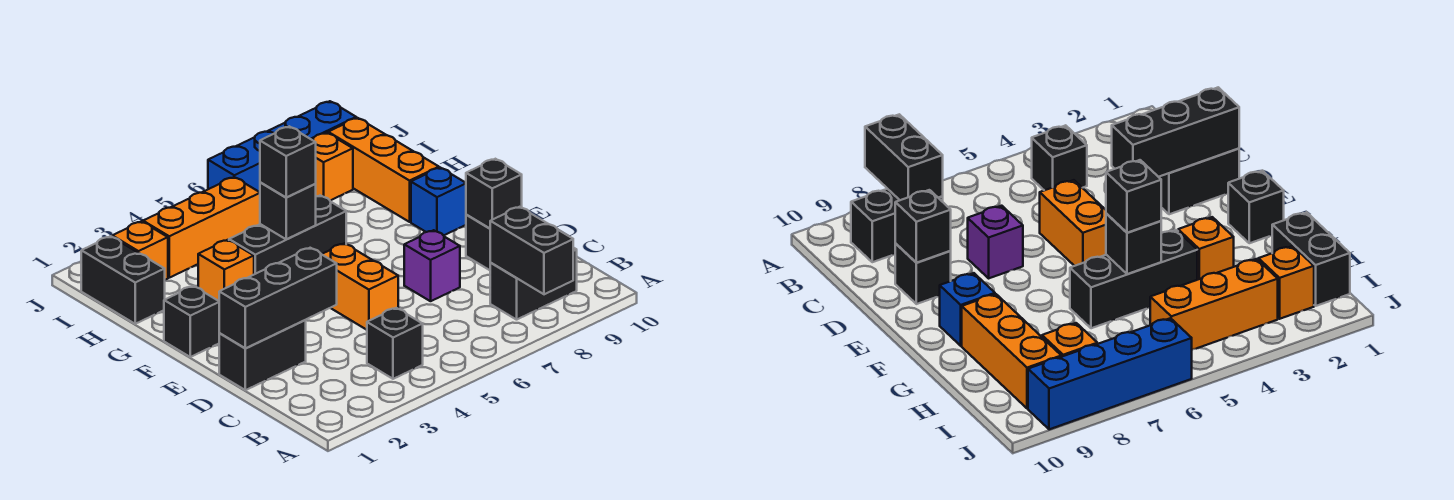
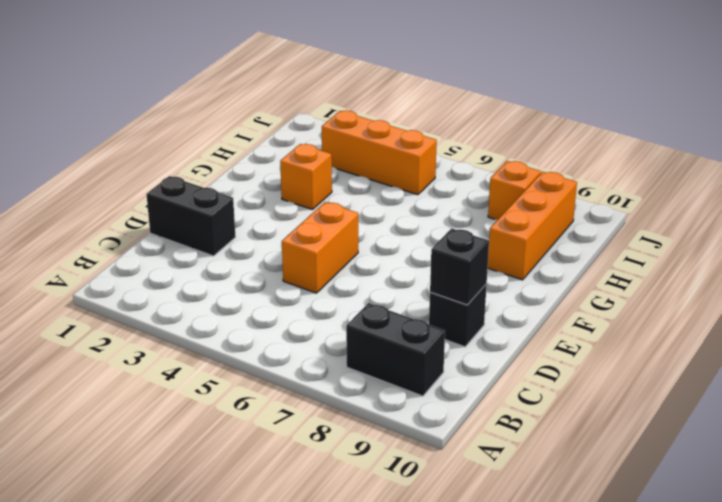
none -> black brick B4 level 1
none -> purple brick D7 level 1
none -> black brick F1 level 1

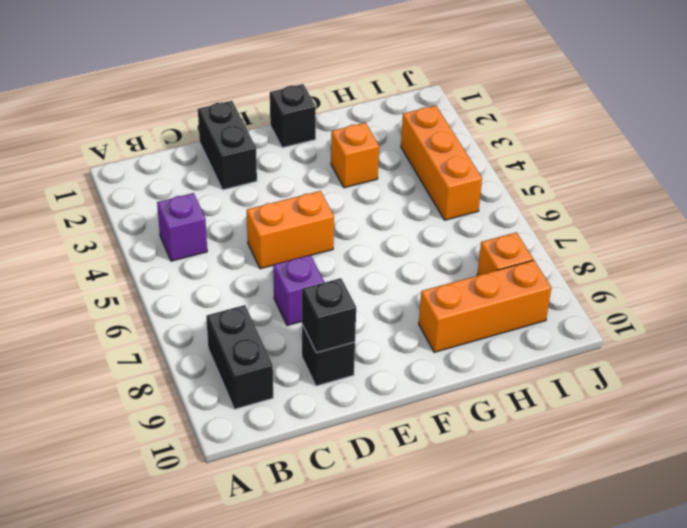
purple brick B4 level 1 -> black brick B4 level 1
none -> blue brick F9 level 1
none -> black brick G4:G6 level 1
none -> black brick H1:I1 level 1

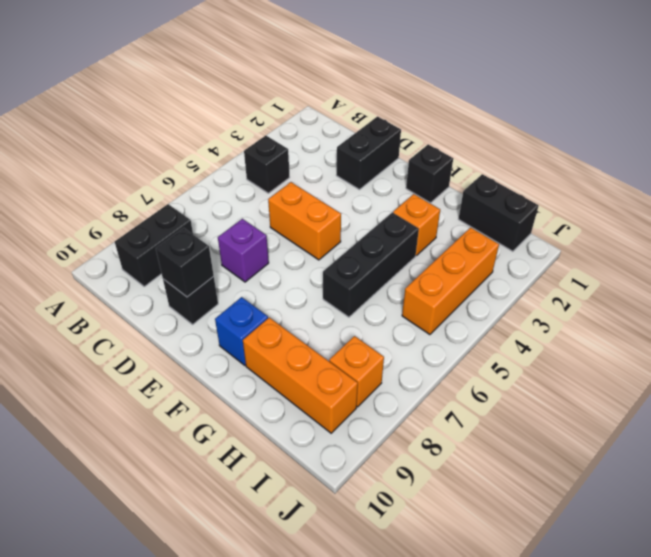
none -> orange brick I2 level 1
none -> blue brick J6:J9 level 1
none -> black brick A8:B8 level 2

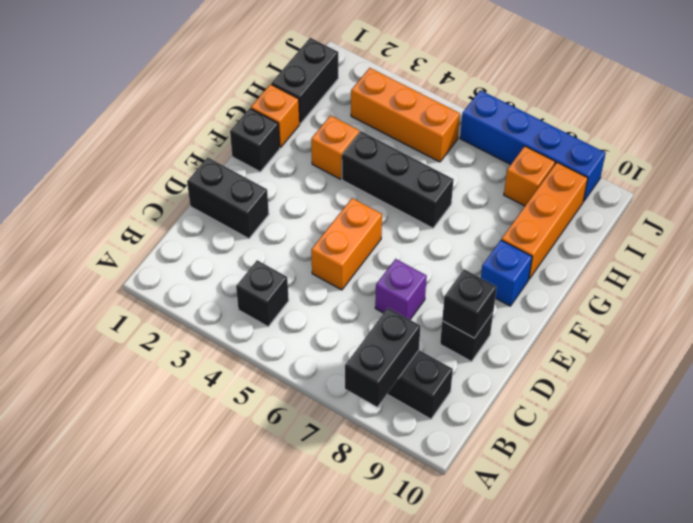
orange brick G1 level 1 -> orange brick I2 level 1
none -> black brick D1:D3 level 2
none -> black brick G5 level 2
none -> black brick G5 level 3

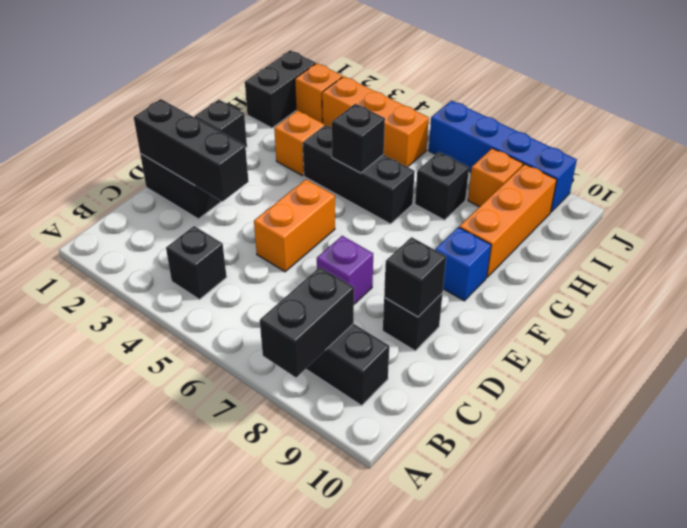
black brick H7 level 1 -> black brick G5 level 3

